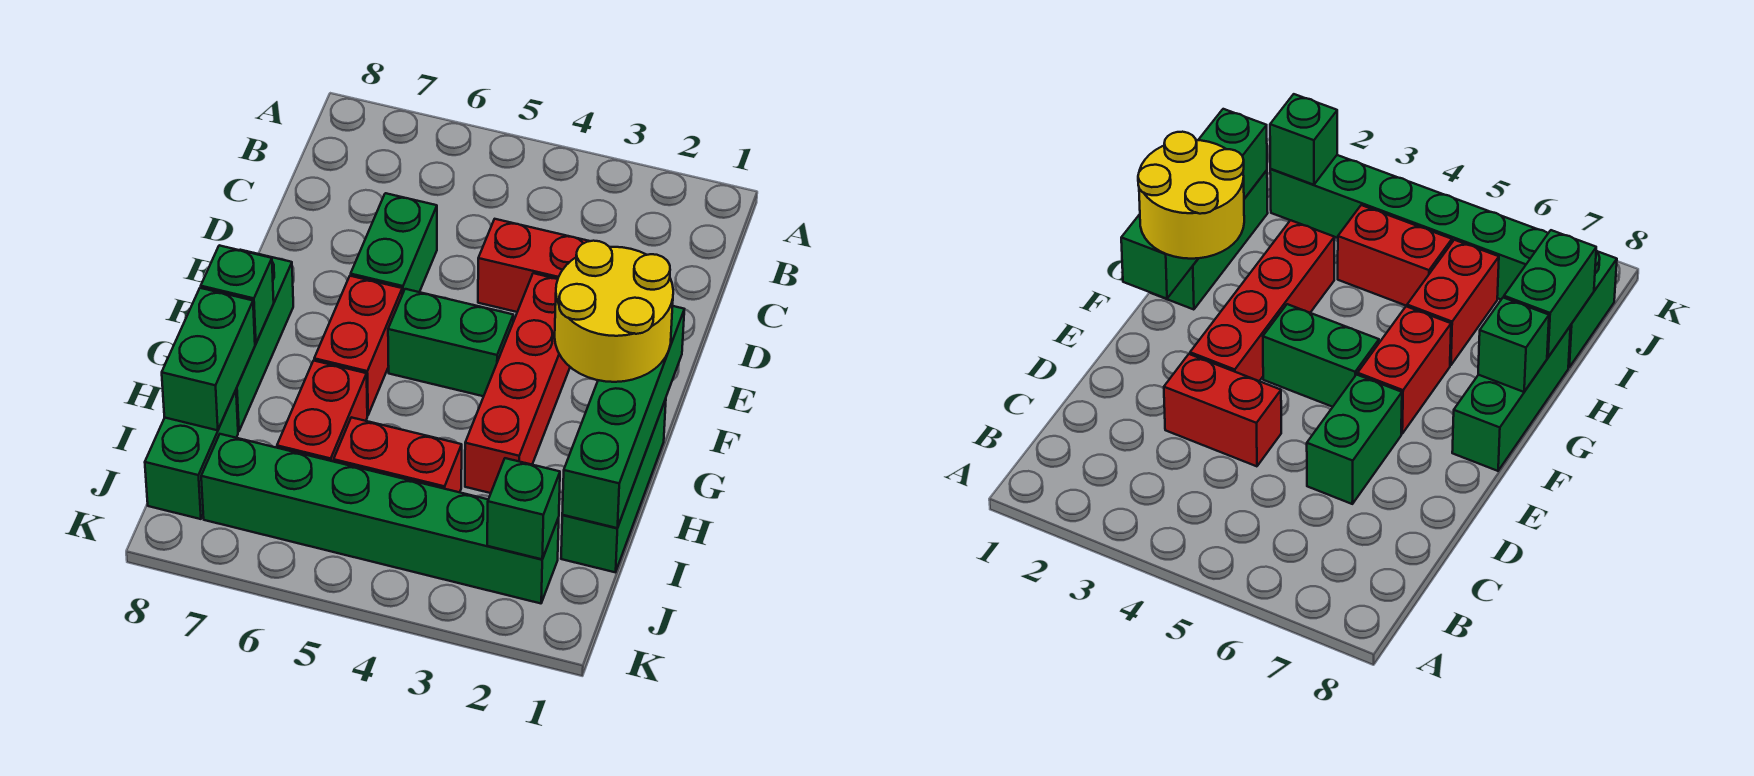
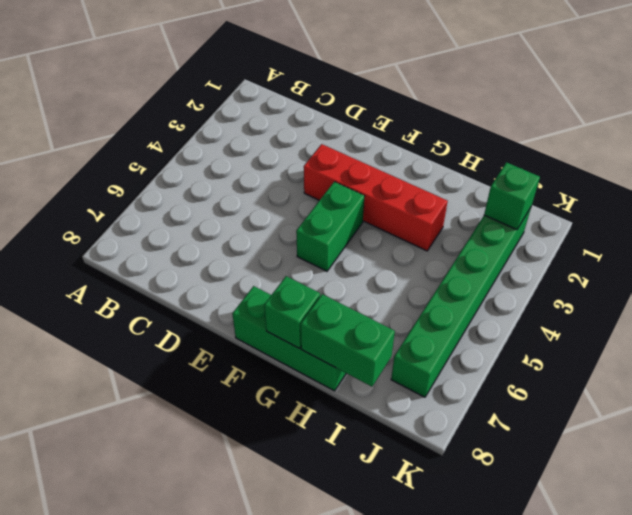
none -> red brick D3:D4 level 1
none -> green brick D6:E6 level 1
none -> red brick F6:G6 level 1

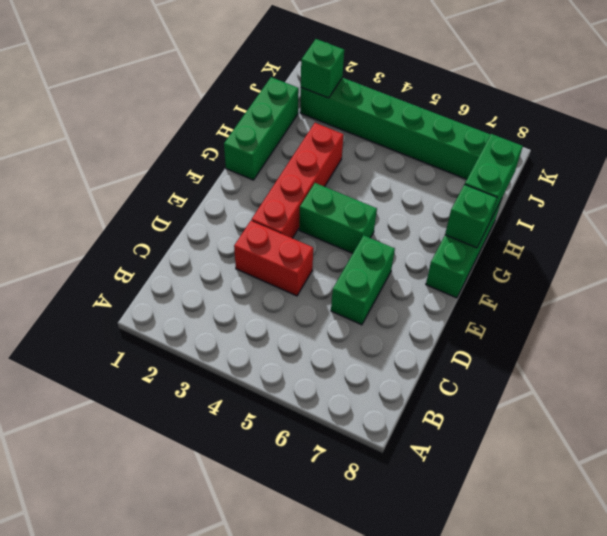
none -> red brick F6:G6 level 1
none -> red brick H6:I6 level 1
none -> red brick I4:I5 level 1

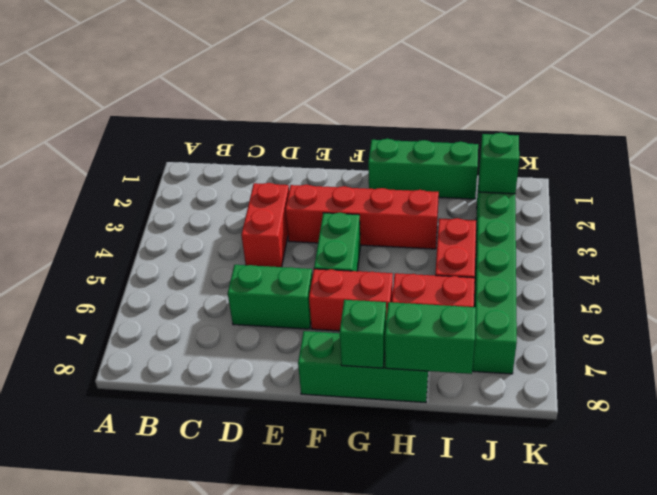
none -> green brick I8:J8 level 1
none -> green brick F1:I1 level 2
none -> yellow round brick F1:G2 level 3

